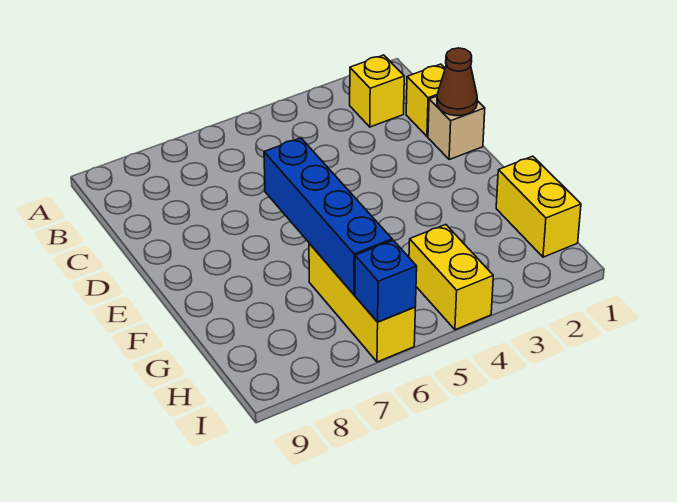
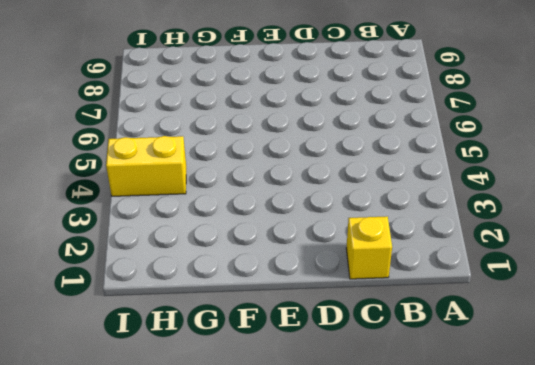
none -> yellow brick B2 level 1
none -> tan brick D1 level 1

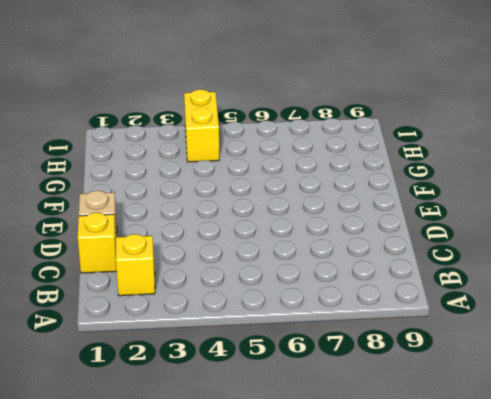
none -> yellow brick G1:H1 level 1
none -> yellow brick G6:I6 level 1

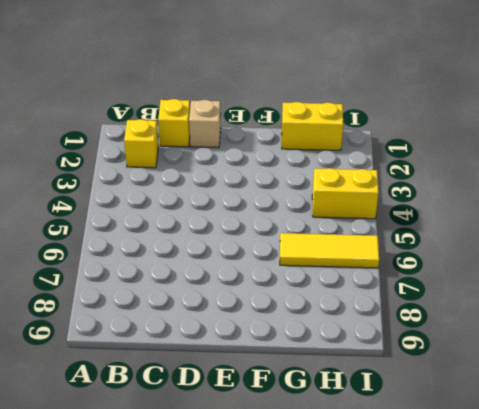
yellow tile G6:I6 level 1 -> yellow brick G6:I6 level 1
none -> brown cone D1 level 2
none -> blue brick E6:H6 level 2

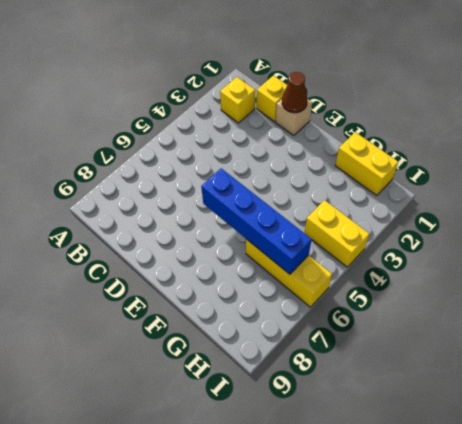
none -> blue brick I6 level 2

